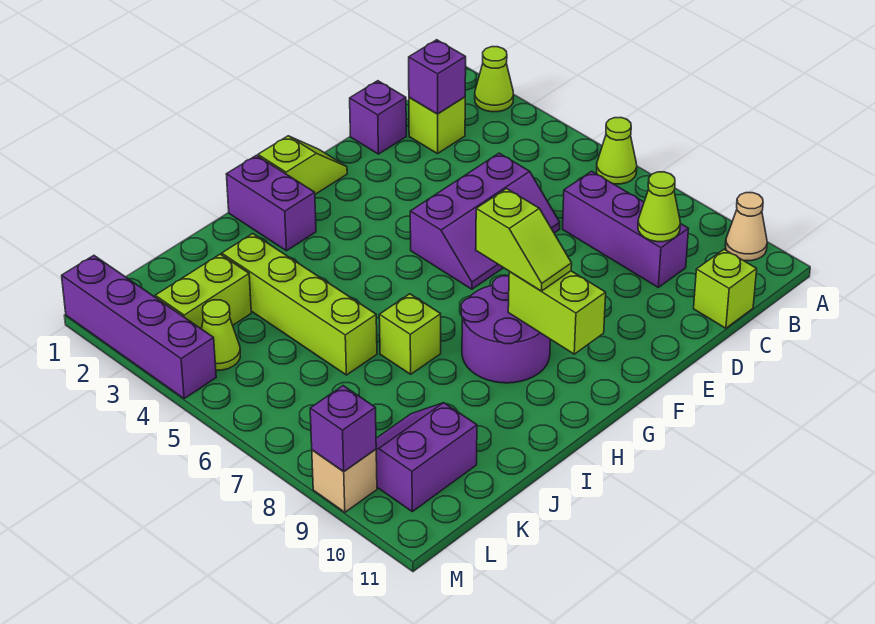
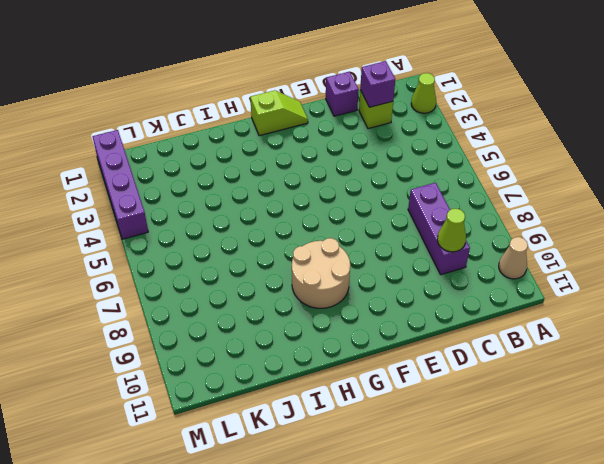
tan round brick G8:H9 level 1 -> purple round brick G8:H9 level 1
none -> lime cone A6 level 1
none -> lime brick C11 level 1
none -> purple slope D5:F6 level 1 top 5

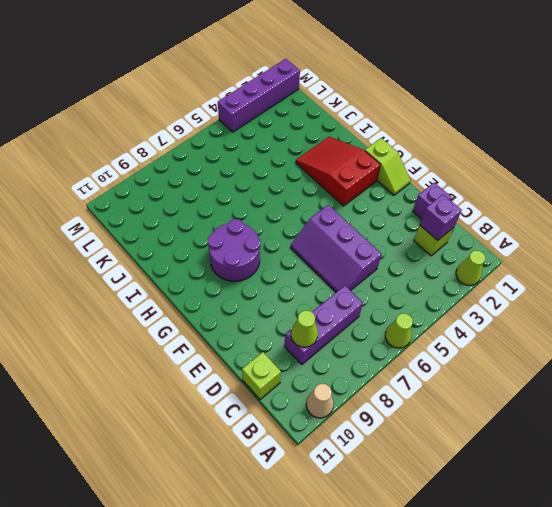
red slope G2:I3 level 1 top G -> purple brick H1:H2 level 1
none -> lime brick I7 level 1
none -> lime brick J3:J6 level 1
none -> lime brick K3:L3 level 1

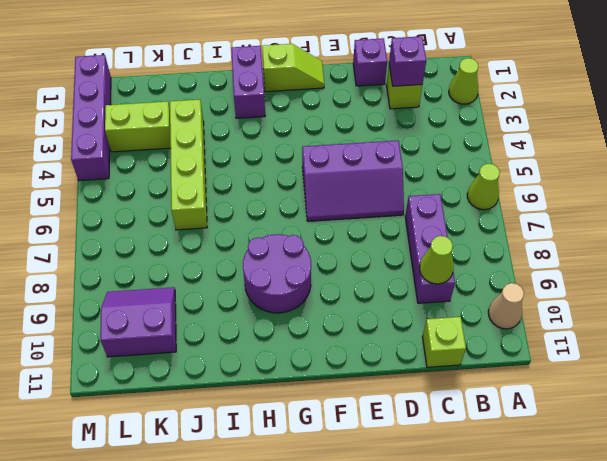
none -> lime brick I7 level 1
none -> lime cone L4 level 1
none -> tan brick M9 level 1

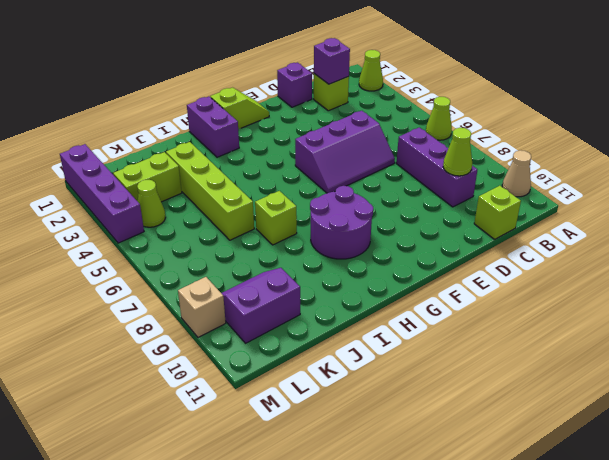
none -> lime brick G9:G10 level 2
none -> purple brick M9 level 2
none -> lime slope G8:G9 level 3 top 8

